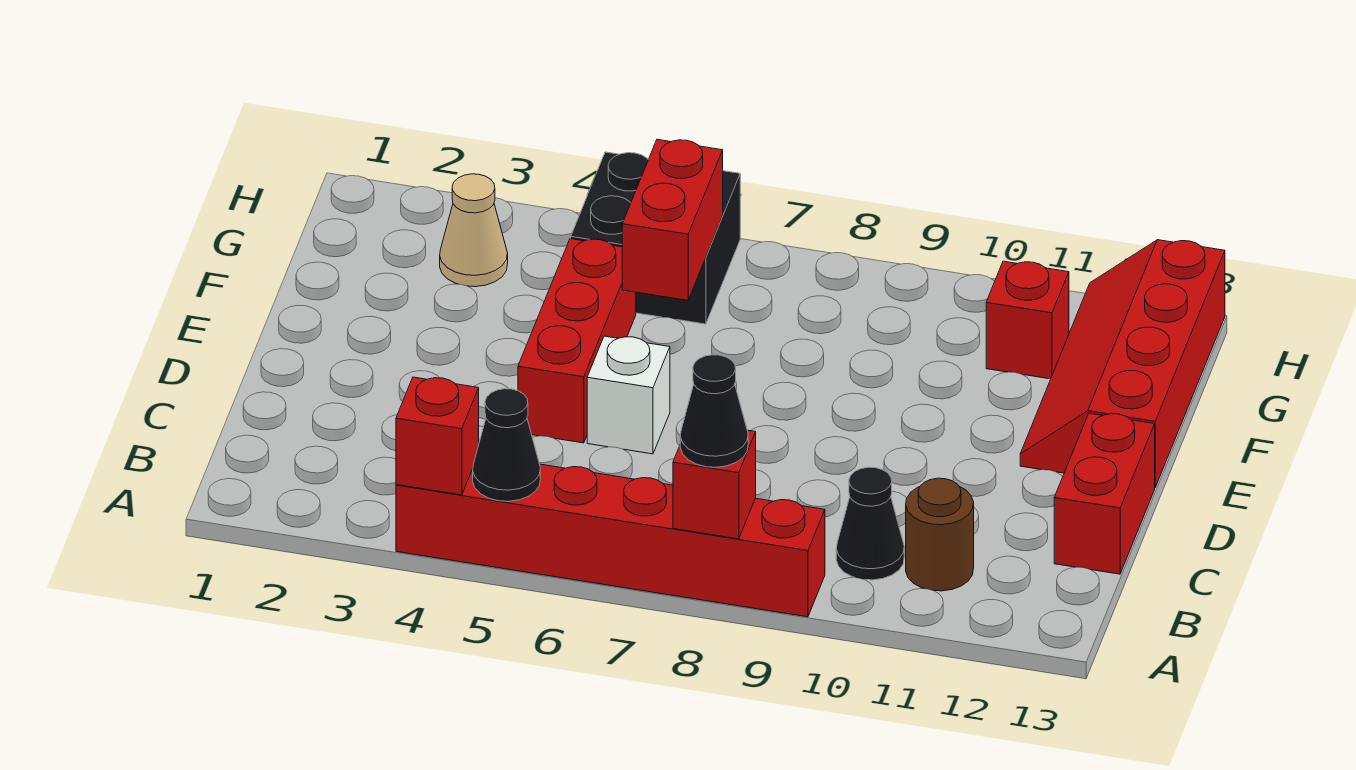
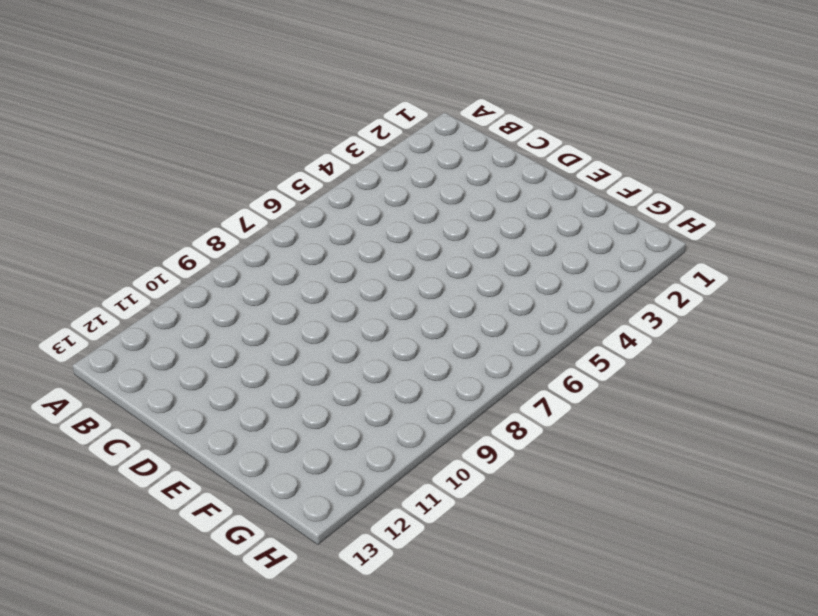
none -> red brick A4:A9 level 1
none -> black cone B10 level 1
none -> brown round brick B11 level 1

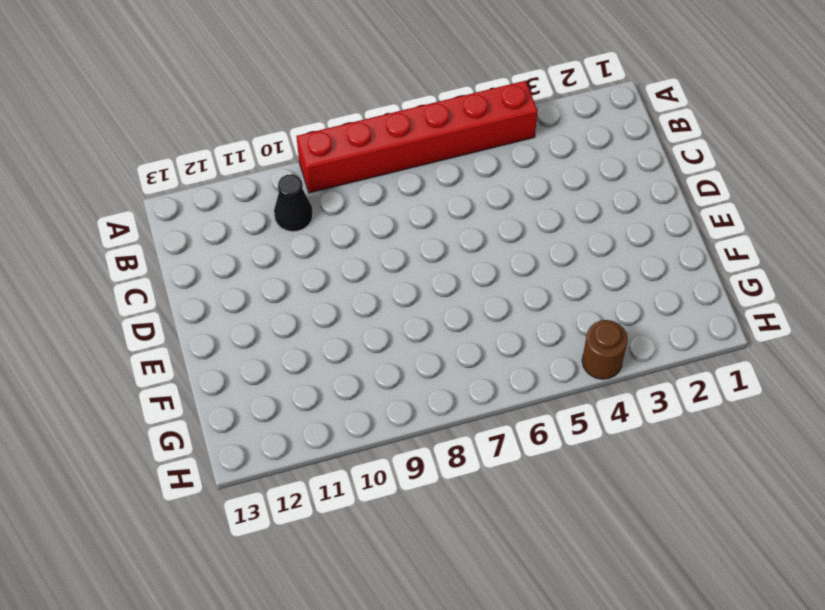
brown round brick H4 level 1 -> brown round brick B11 level 1
none -> red brick C13:D13 level 1
none -> red brick D5:F5 level 1
none -> white brick D6 level 1

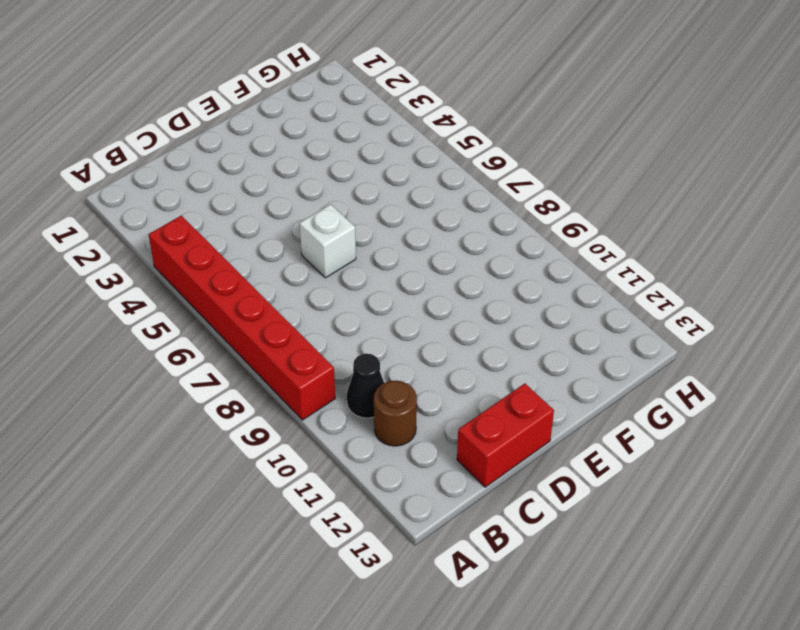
none -> red brick D5:F5 level 1
none -> red slope E12:H13 level 1 top 13
none -> tan cone G3 level 1

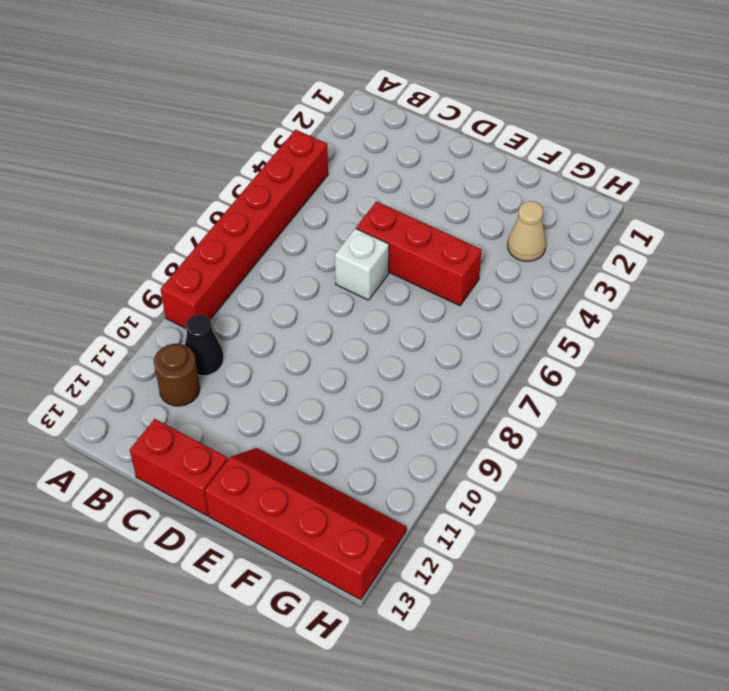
none -> black brick G5:H6 level 1
none -> red brick G11 level 1
none -> red brick A4 level 2

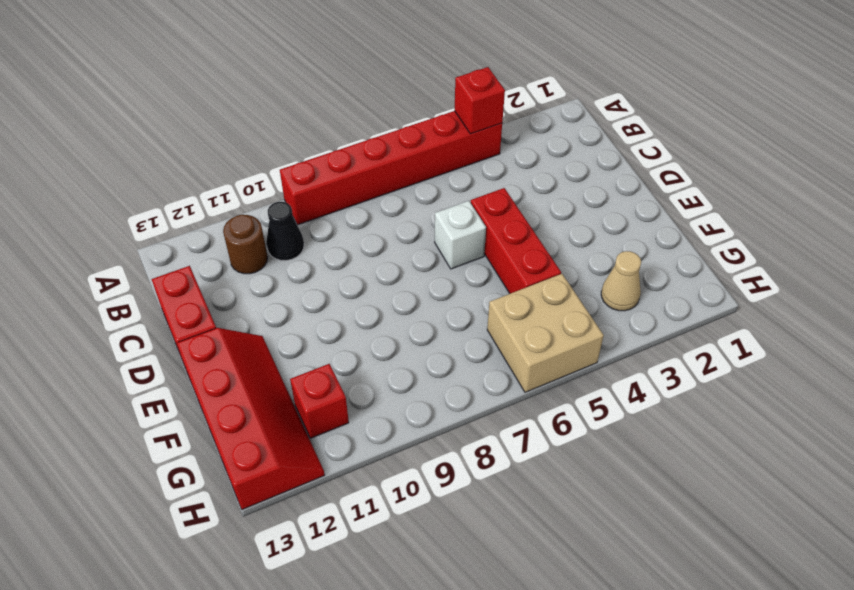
tan brick G5:H6 level 1 -> black brick G5:H6 level 1
none -> black cone A5 level 2
none -> red brick A8 level 2
none -> red brick F6:G6 level 2

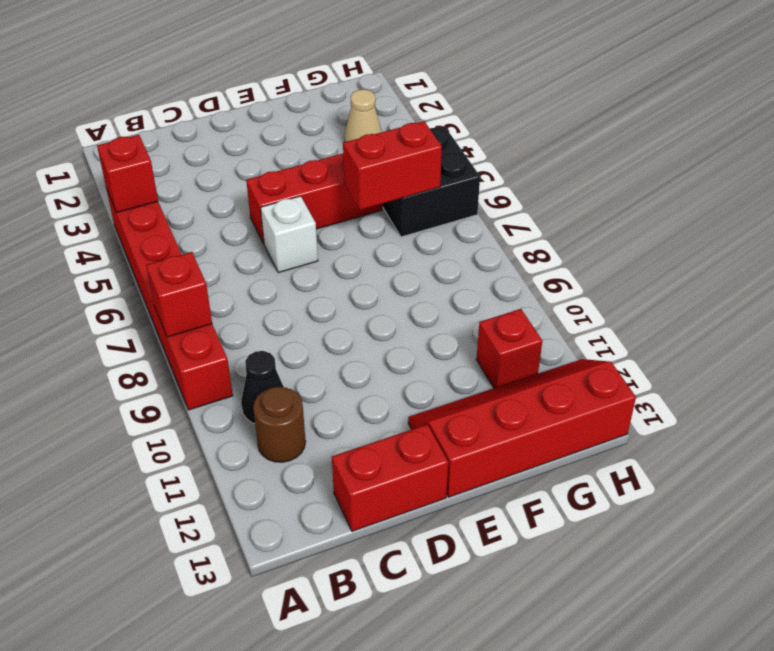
none -> black cone A5 level 2
none -> black cone A8 level 3

